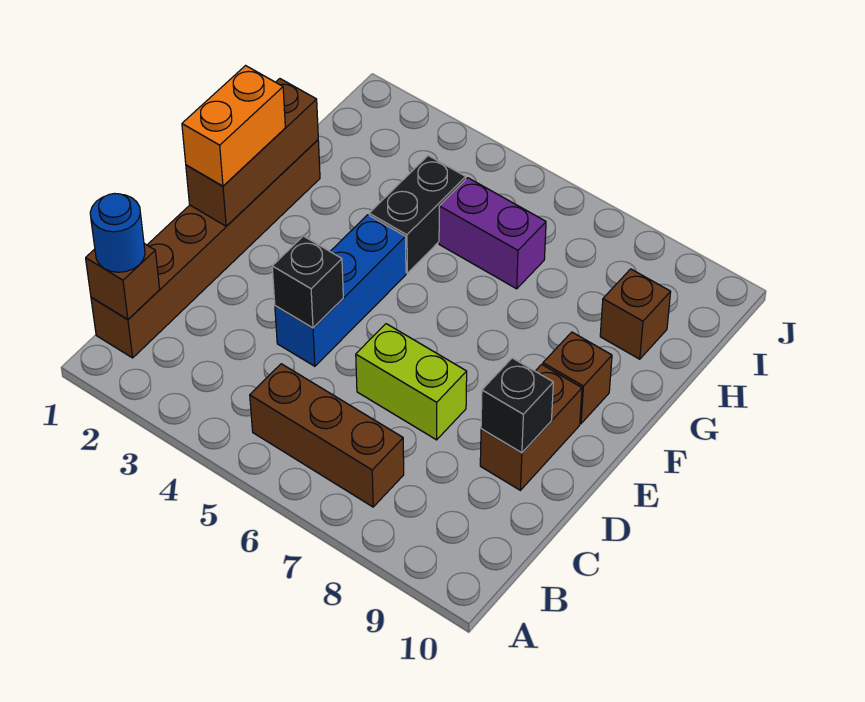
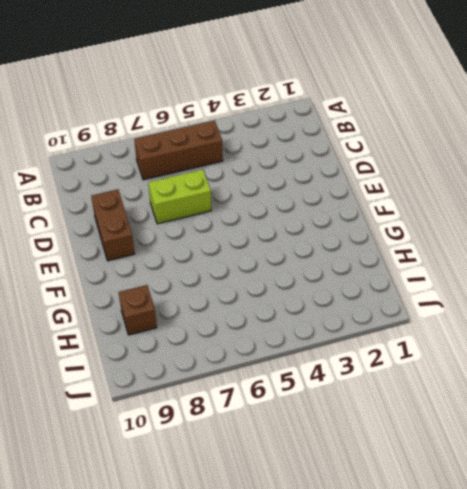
none -> brown brick B1:G1 level 1
none -> blue brick D4:F4 level 1
none -> brown brick F9 level 1

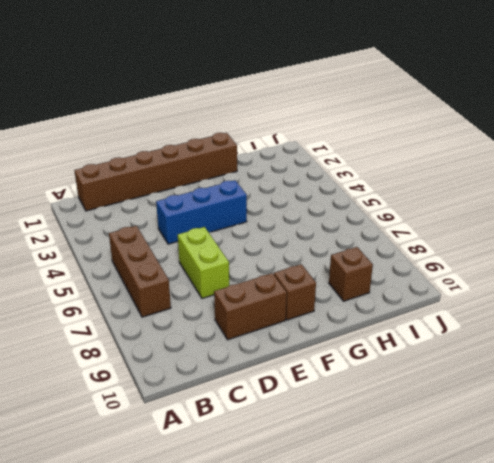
none -> black brick G4:H4 level 1
none -> purple brick H5:H6 level 1
none -> brown brick B1 level 2

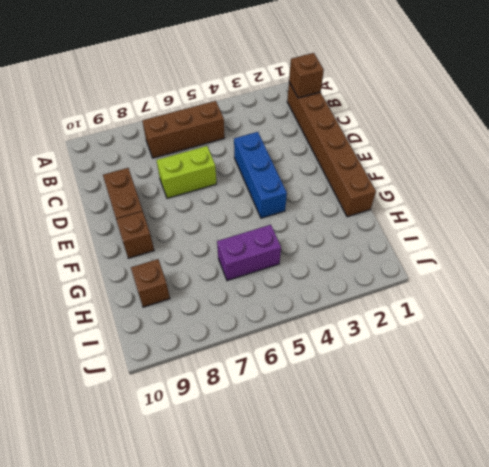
none -> black brick G4:H4 level 1
none -> black brick D4 level 2
none -> black brick D9 level 2

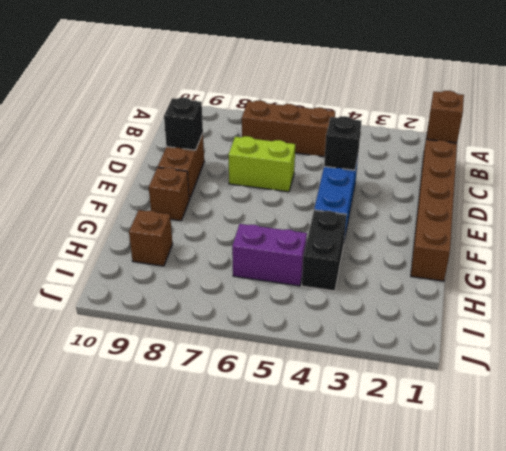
none -> brown brick E1:G1 level 2
none -> blue round brick B1 level 3
none -> orange brick E1:F1 level 3

